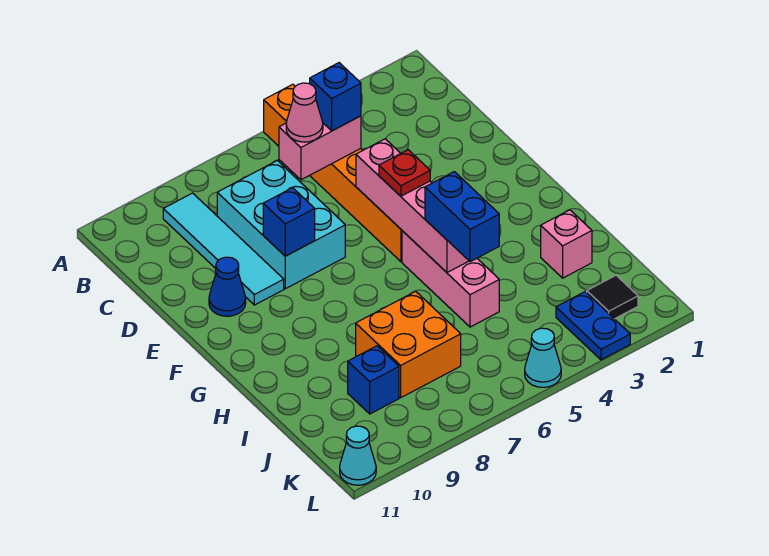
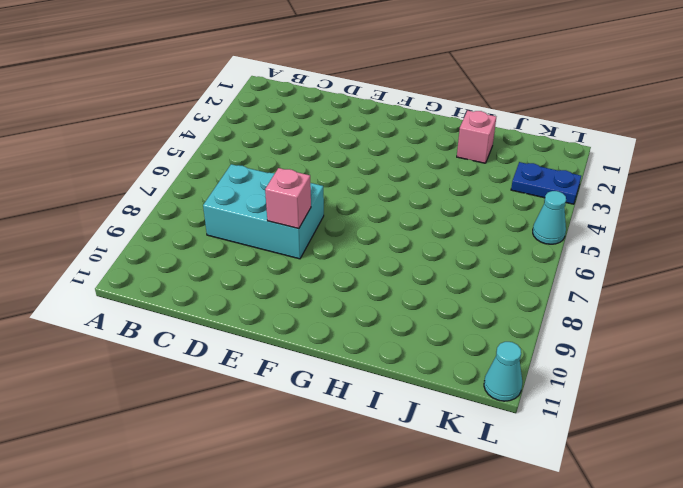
pink brick E8 level 2 -> blue brick E8 level 2
none -> orange brick A5:F5 level 1
none -> cyan tile B9:E9 level 1
none -> blue cone E10 level 1

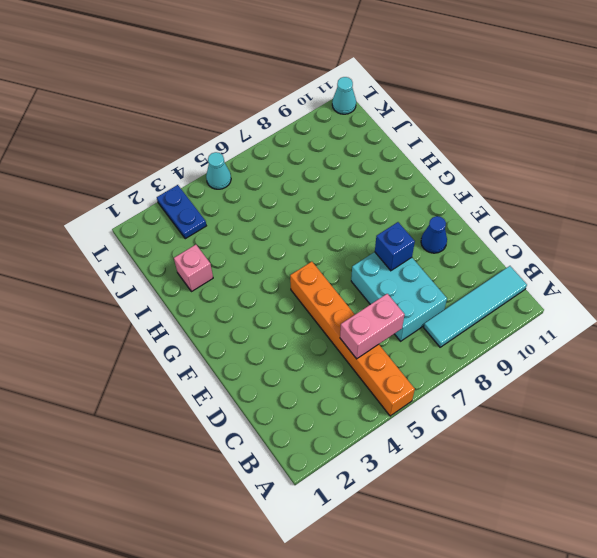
cyan tile B8:B11 level 1 -> cyan tile B9:E9 level 1
none -> pink brick G5:I5 level 1
none -> orange brick I7:J8 level 1
none -> blue brick J9 level 1

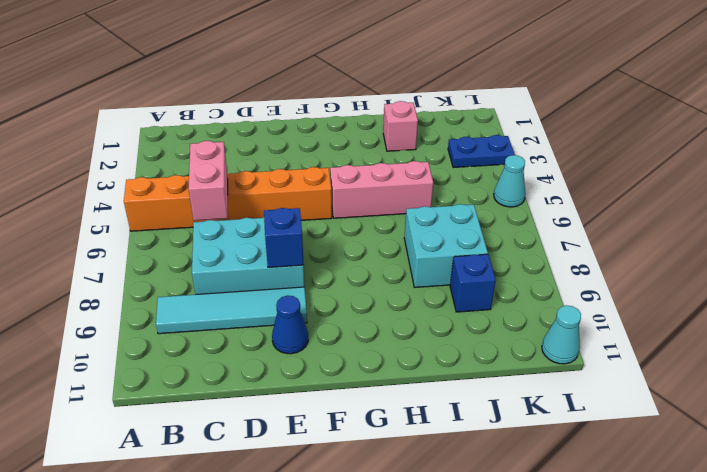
cyan brick I7:J8 level 1 -> orange brick I7:J8 level 1
none -> black tile K2 level 1
none -> pink brick E5:H5 level 2
none -> blue brick C5 level 3

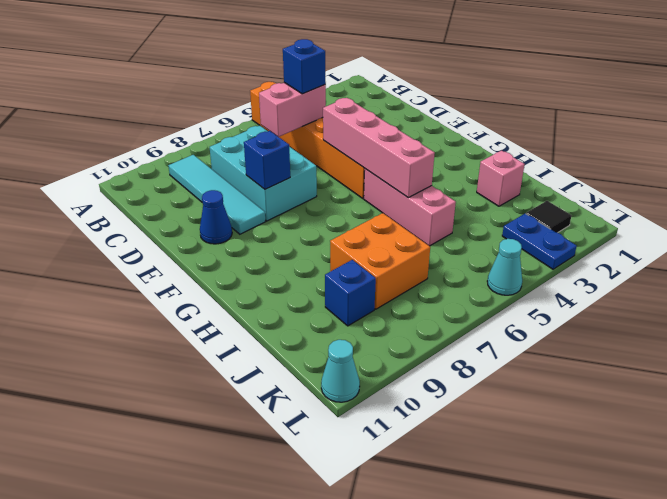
none -> pink cone C6 level 3
none -> red plate F5 level 3
none -> blue brick H5:I5 level 3

